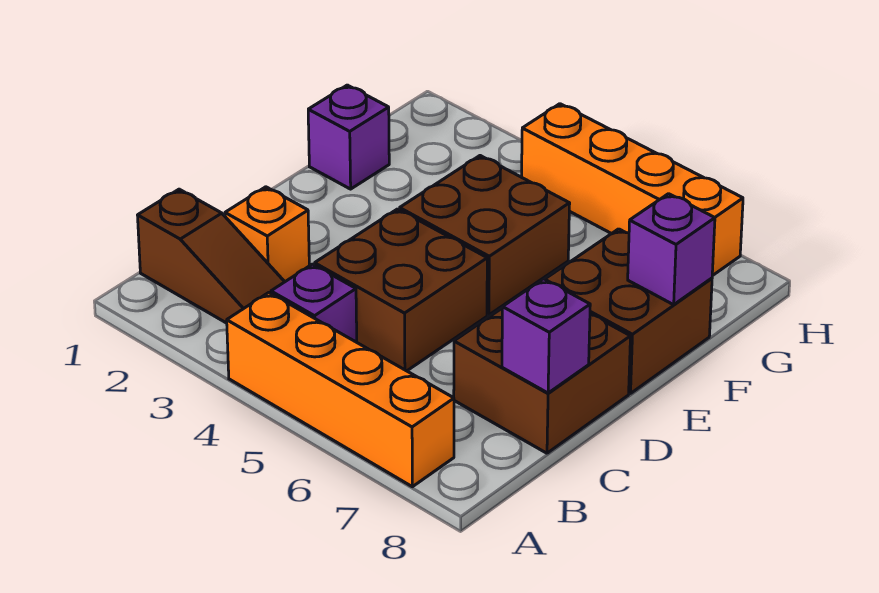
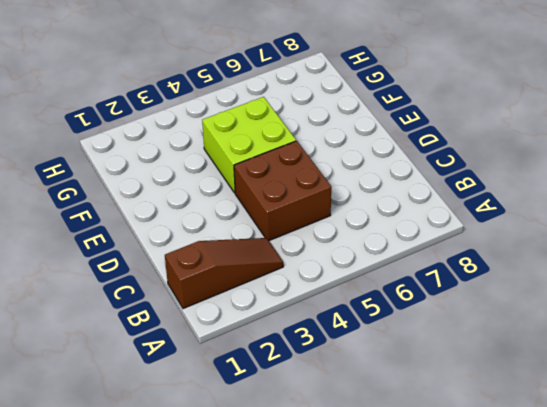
lime brick E4:F5 level 1 -> brown brick E4:F5 level 1
none -> orange brick A4:A7 level 1
none -> purple brick B4 level 1
none -> orange brick C2 level 1

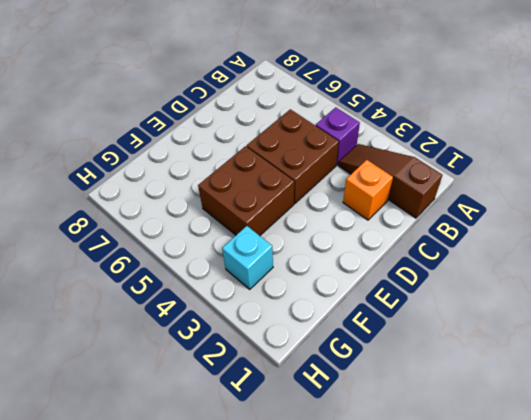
cyan brick G3 level 1 -> none
none -> orange brick A4:A7 level 1
none -> brown brick C7:D8 level 1
none -> brown brick E7:F8 level 1

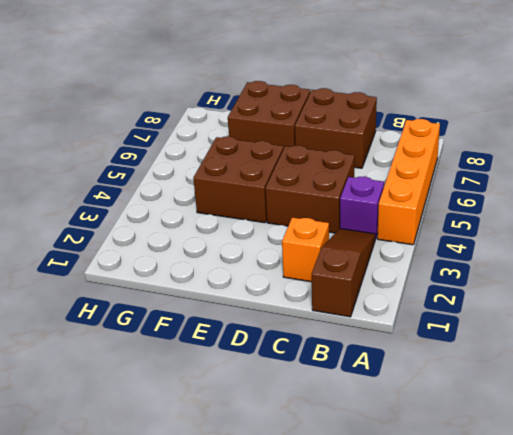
none -> purple brick F1 level 1
none -> orange brick H4:H7 level 1
none -> purple brick C8 level 2

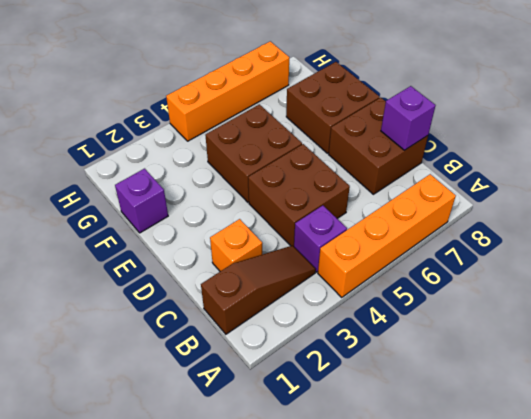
none -> purple brick F8 level 2

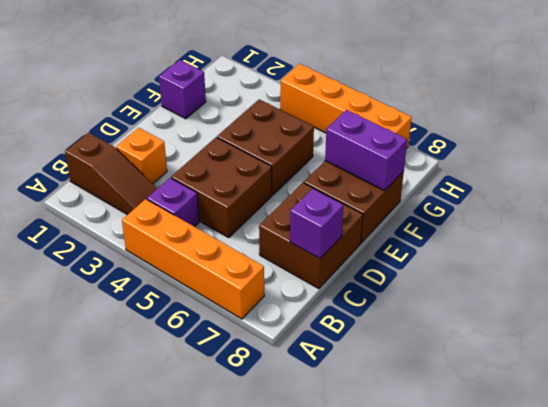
purple brick F7:F8 level 2 -> purple brick F8 level 2

